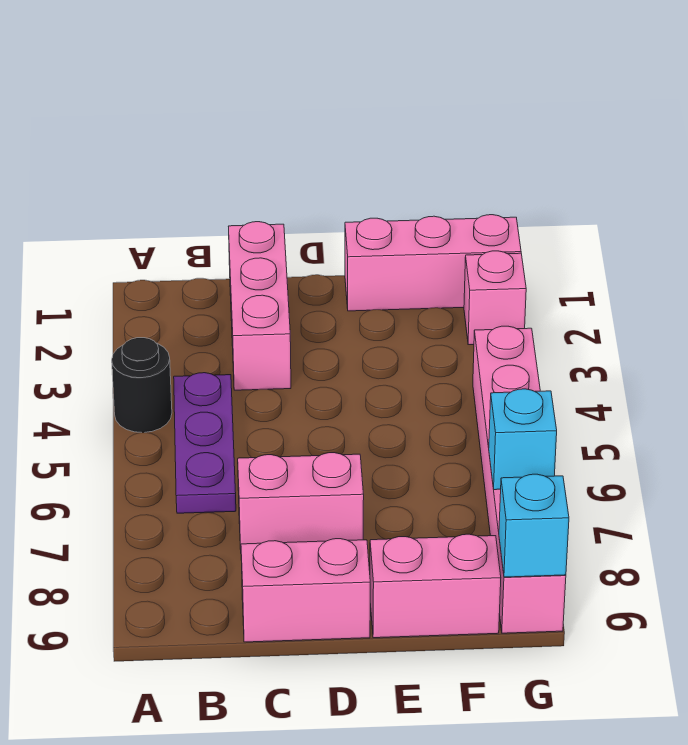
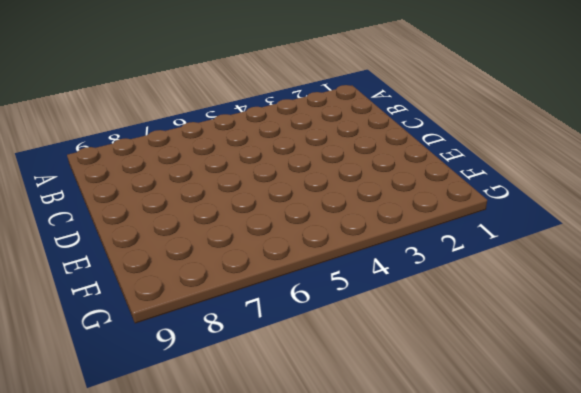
none -> black round brick A4 level 1
none -> purple plate B4:B6 level 1

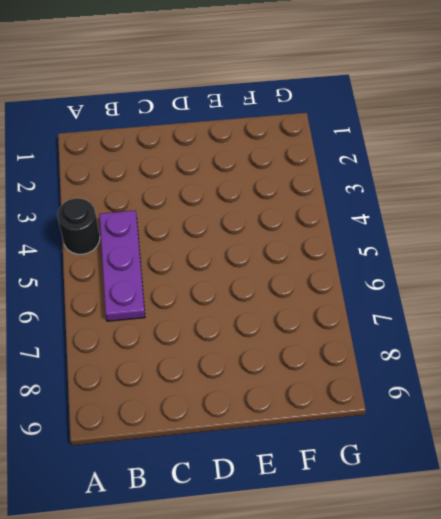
none -> pink brick C1:C3 level 1
none -> pink brick C7:D7 level 1

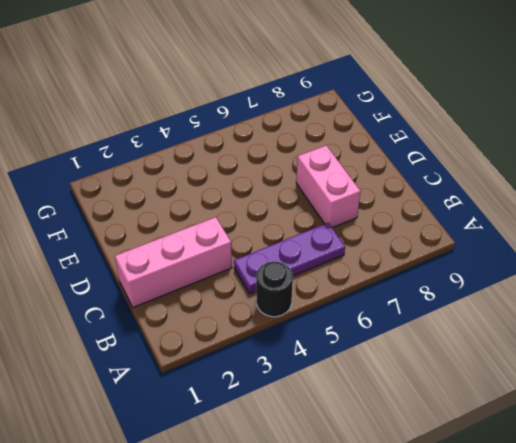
none -> pink brick C9:D9 level 1
none -> pink brick E1:G1 level 1

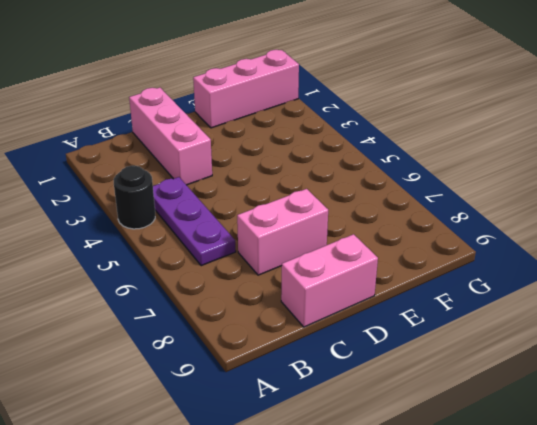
none -> pink brick E9:F9 level 1
none -> pink brick G2 level 1

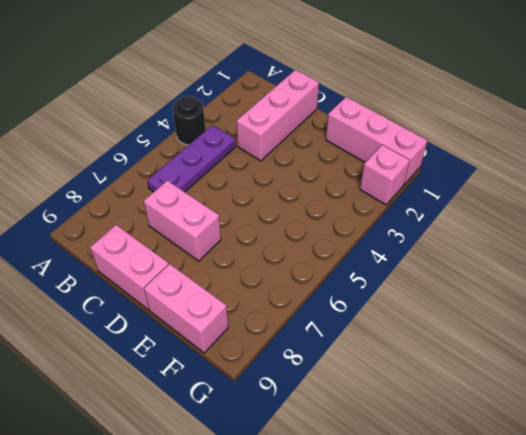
none -> pink brick G4:G9 level 1
none -> cyan brick G7 level 2

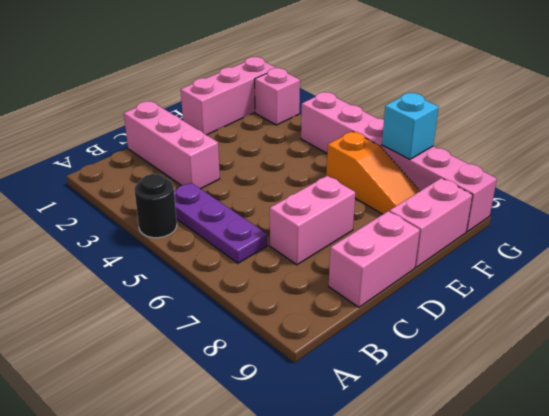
orange slope F6:F8 level 1 top 6 -> none
none -> cyan brick G9 level 2

